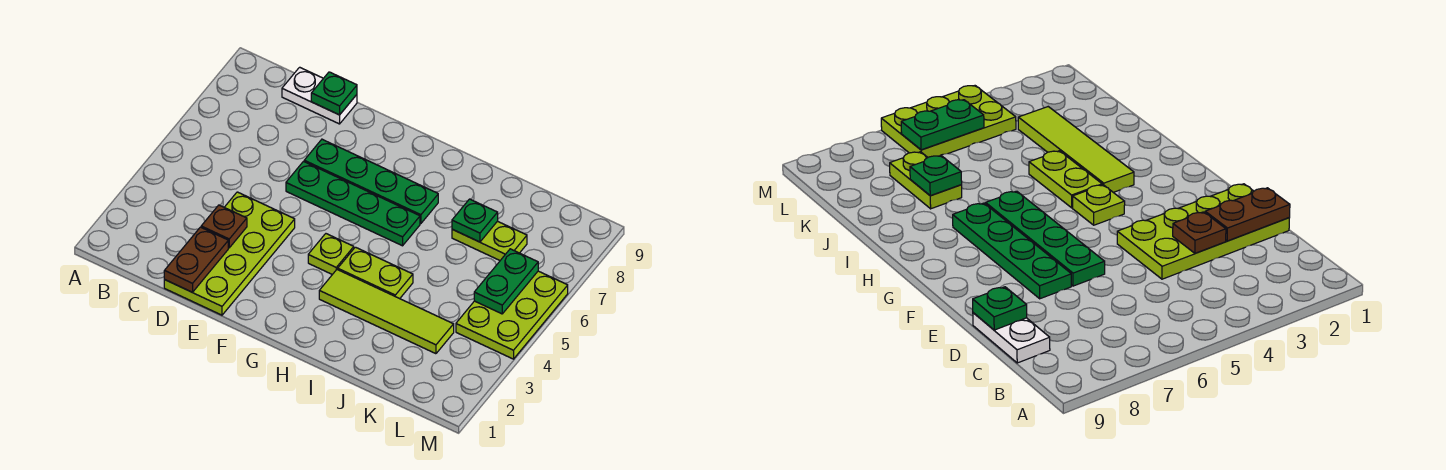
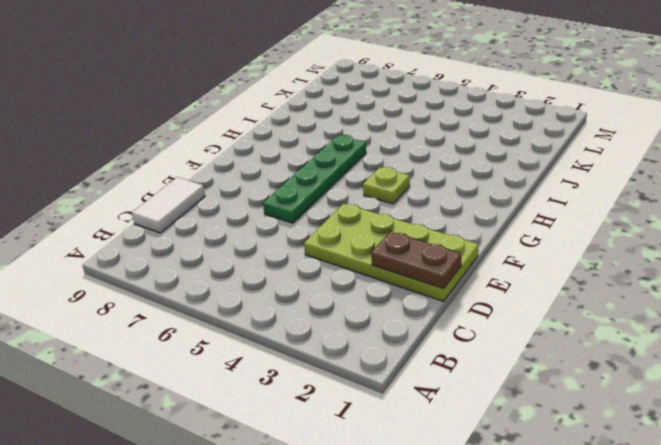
white tile C9:D9 level 1 -> white plate C9:D9 level 1
none -> green plate E7:H7 level 1
none -> lime tile H3:K3 level 1
none -> lime plate H4:I4 level 1

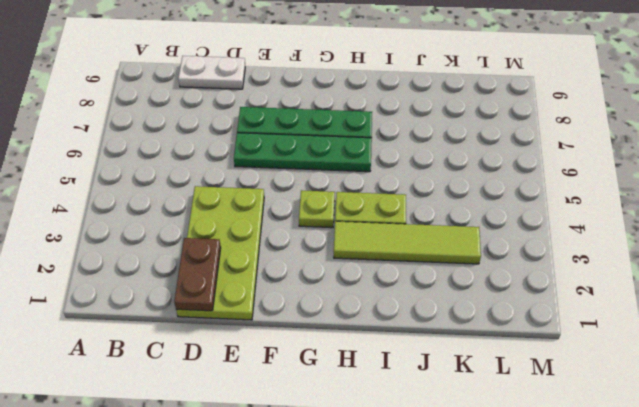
none -> lime plate J7:K7 level 1
none -> lime plate L4:M6 level 1
none -> brown plate D3 level 2

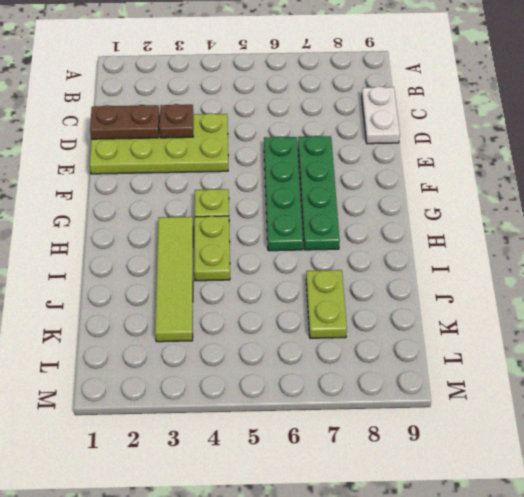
none -> lime plate L4:M6 level 1
none -> green plate D9 level 2
none -> green plate J7 level 2

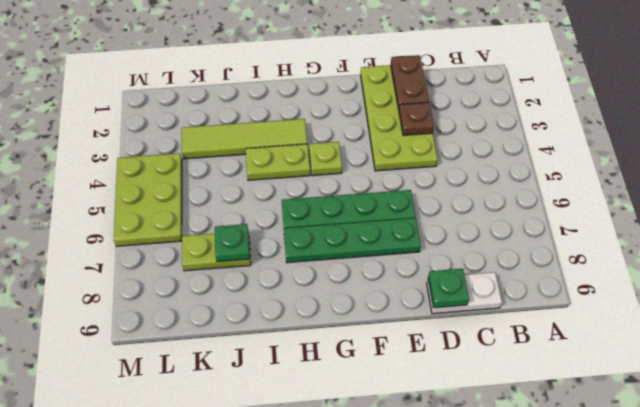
none -> green plate L5:L6 level 2

